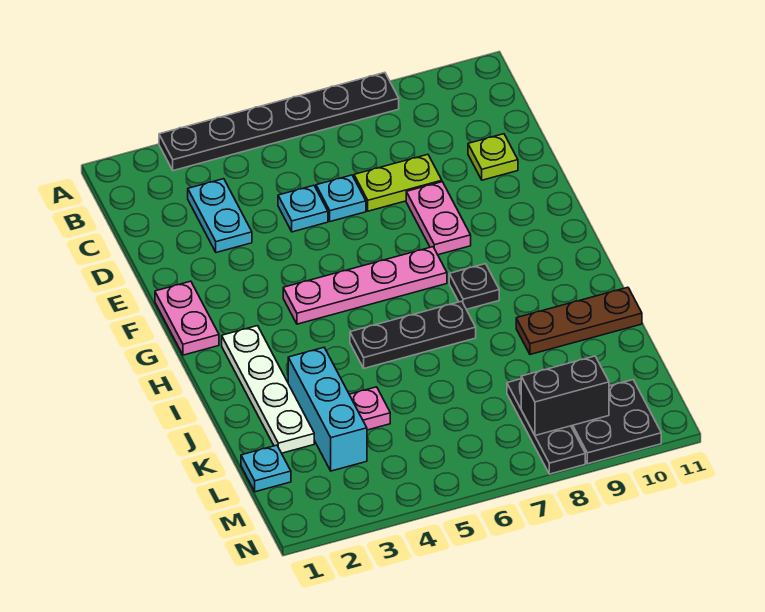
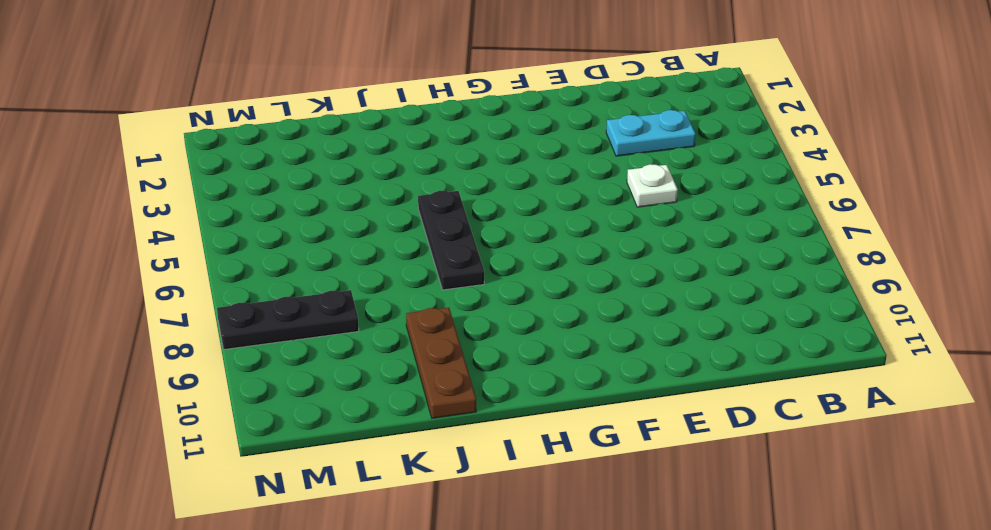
white plate D5 level 1 -> cyan plate D5 level 1
none -> black plate A3:A8 level 1
none -> cyan plate D6 level 1
none -> lime plate D7:D8 level 1

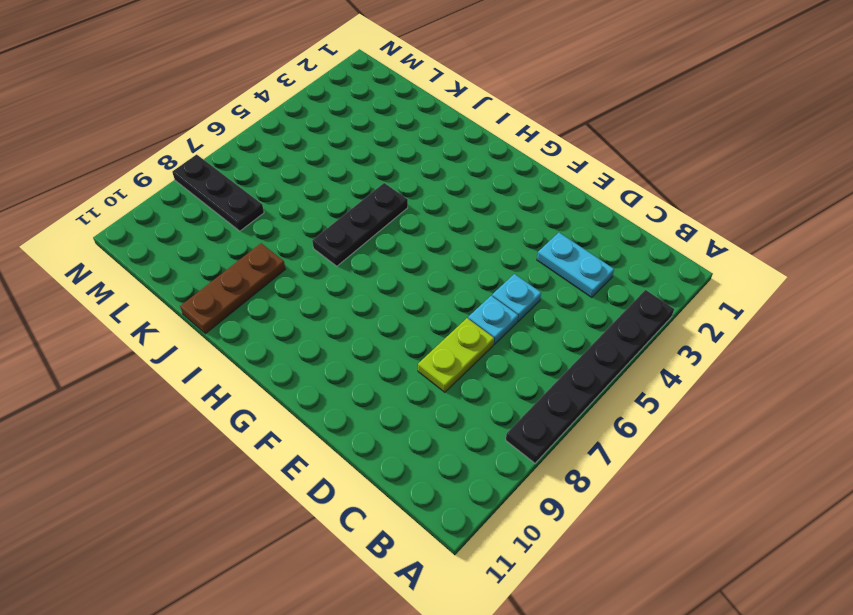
none -> lime plate D10 level 1
none -> pink plate E8:F8 level 1
none -> pink plate F1:G1 level 1

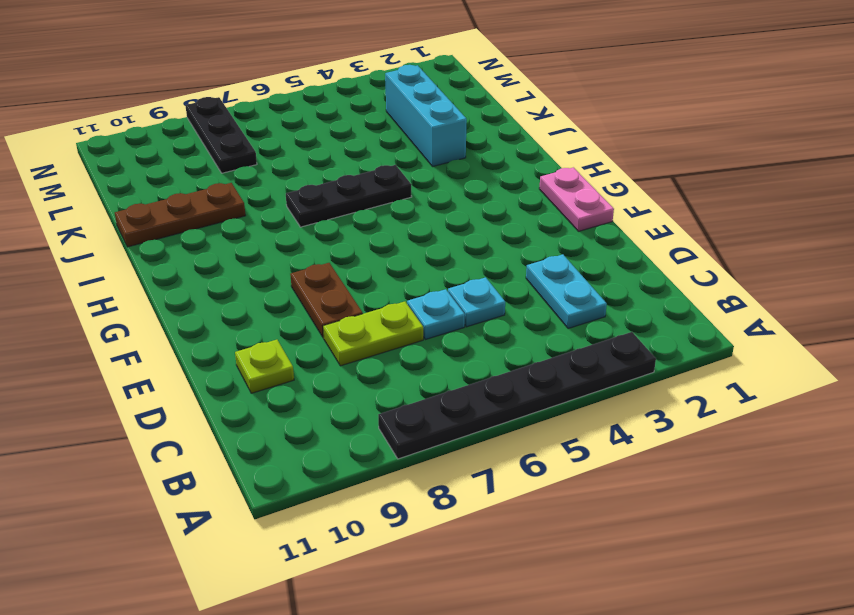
brown plate E8:F8 level 1 -> pink plate E8:F8 level 1
none -> pink plate G4:G7 level 1
none -> white plate H2:K2 level 1
none -> black plate H8 level 1

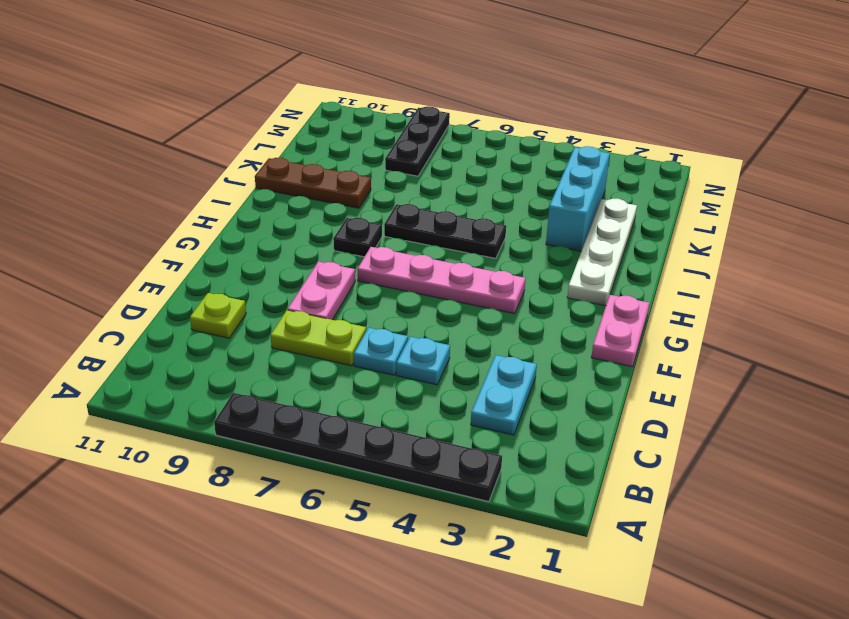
none -> pink plate K4 level 1
none -> cyan plate L1 level 1
none -> black plate M9:N10 level 1

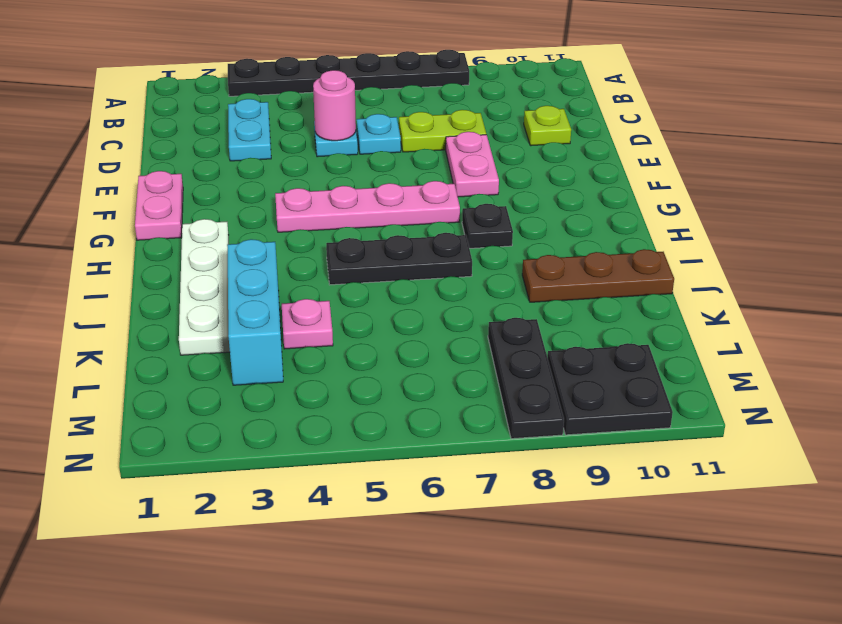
pink round brick D5 level 2 -> none
none -> cyan plate L1 level 1
none -> black brick M8:M9 level 2

